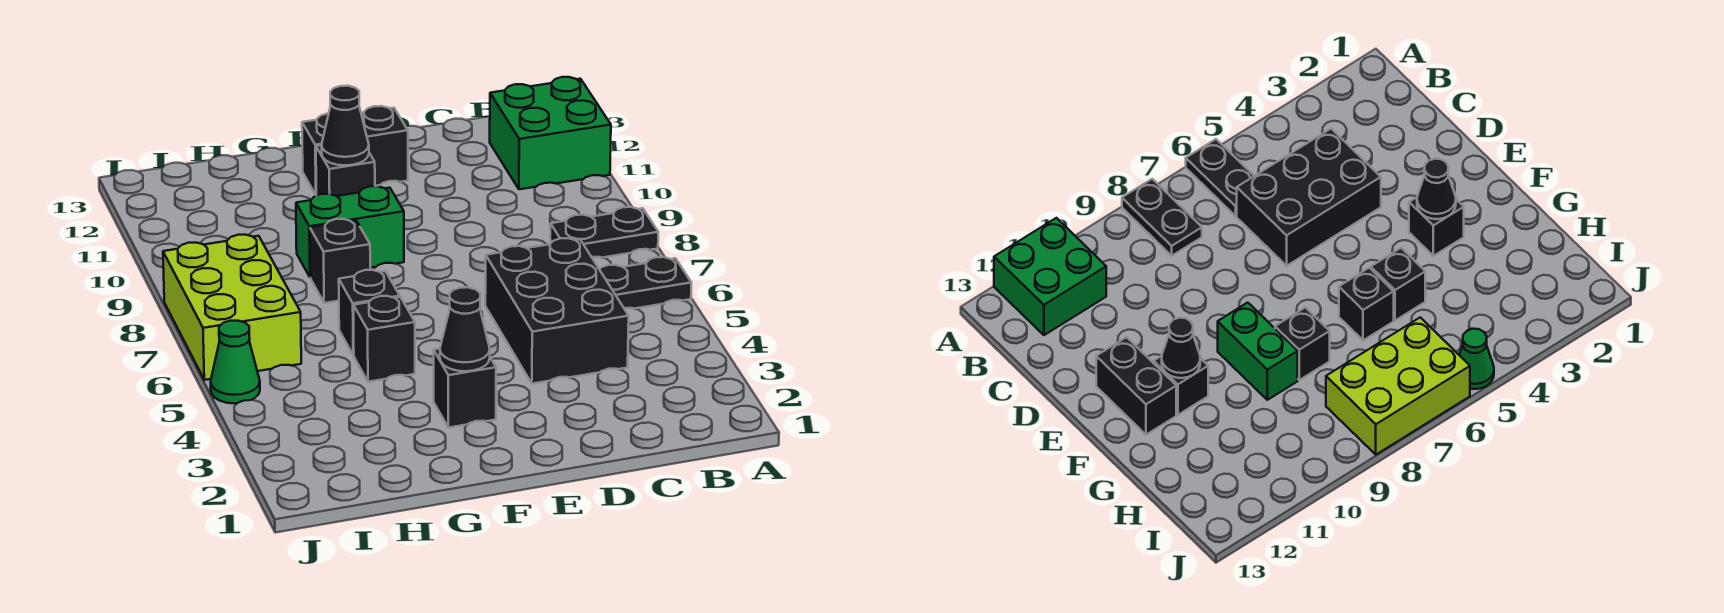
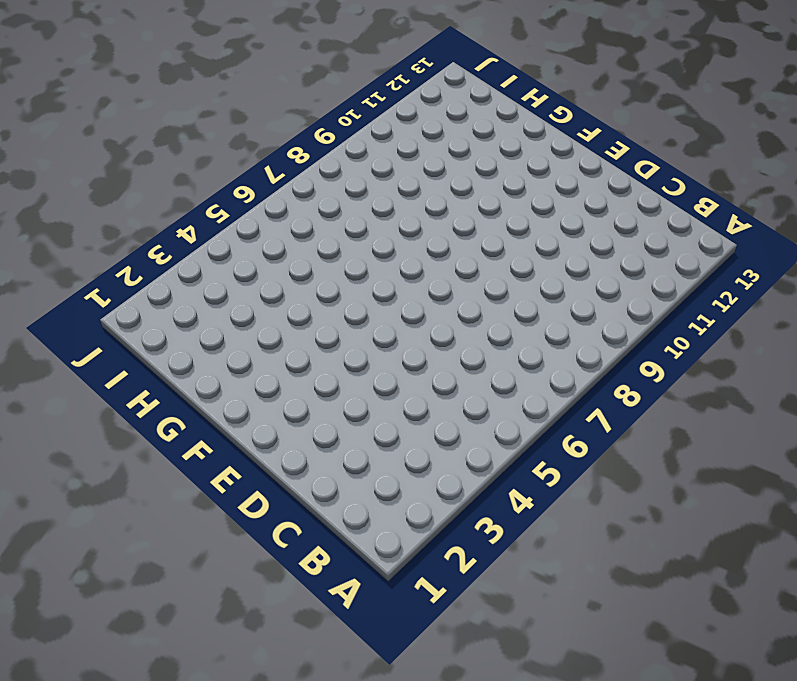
none -> black plate A6:B6 level 1
none -> black plate A8:B8 level 1
none -> green brick A11:B12 level 1

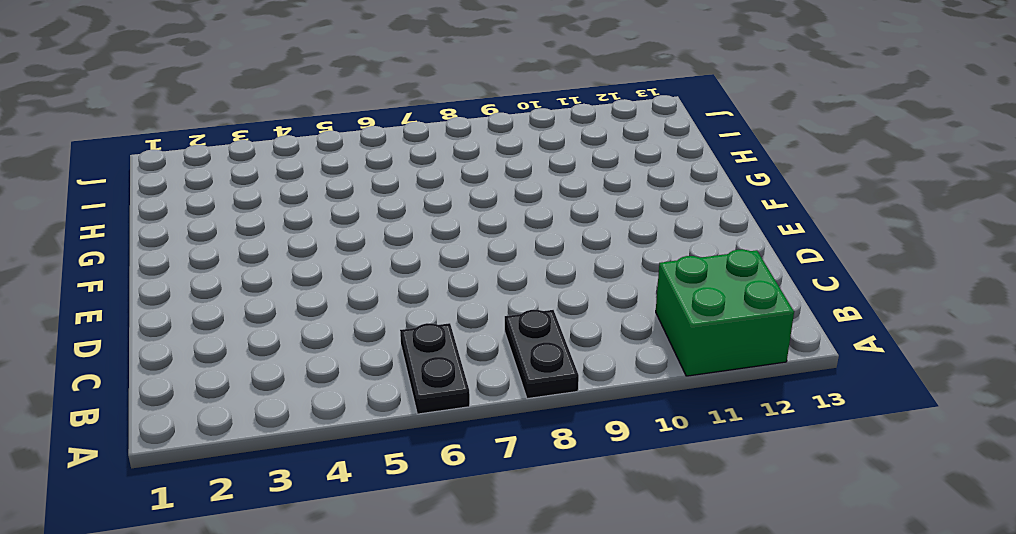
none -> black brick C4:D6 level 1
none -> black brick E12:F12 level 1
none -> black brick F3 level 1

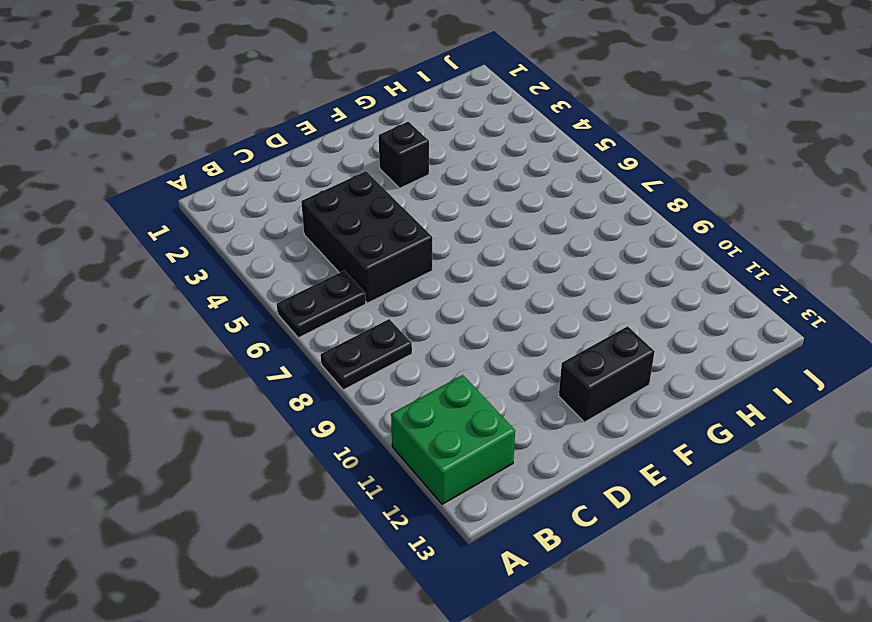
none -> green brick F9:G9 level 1
none -> black brick F11 level 1
none -> black brick G5 level 1

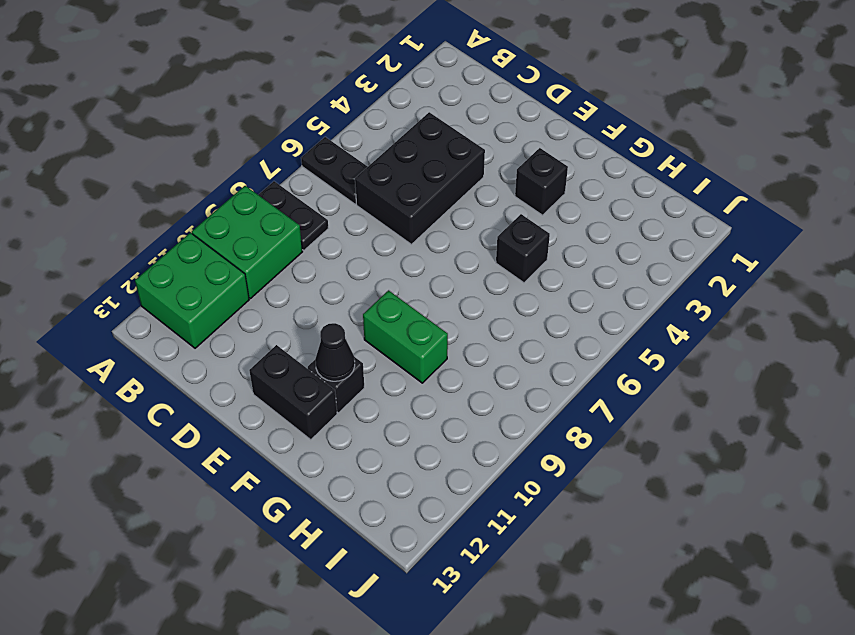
green brick A9:B10 level 1 -> none
none -> black brick G6 level 1
none -> black brick G8 level 1
none -> lime brick I6:J8 level 1

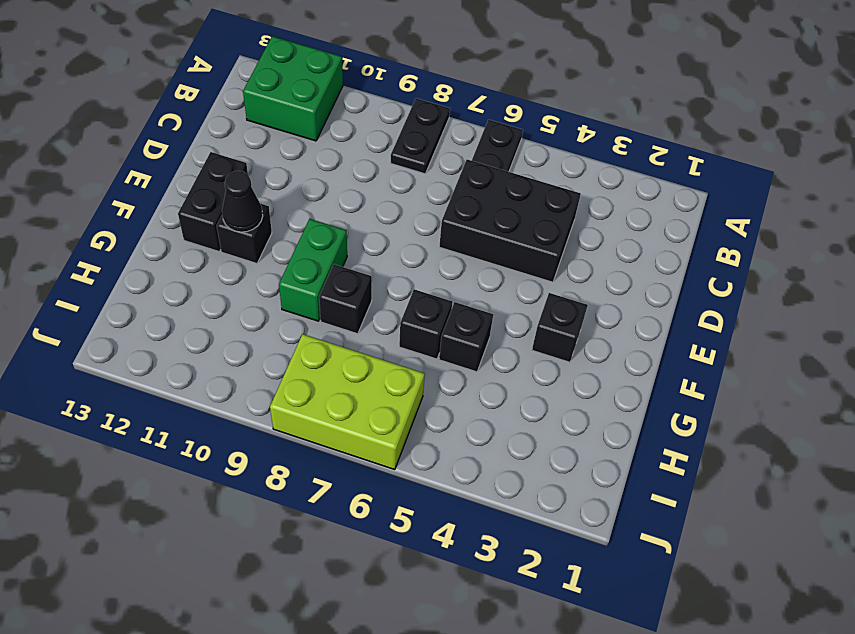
none -> green cone J5 level 1
none -> black cone F3 level 2

